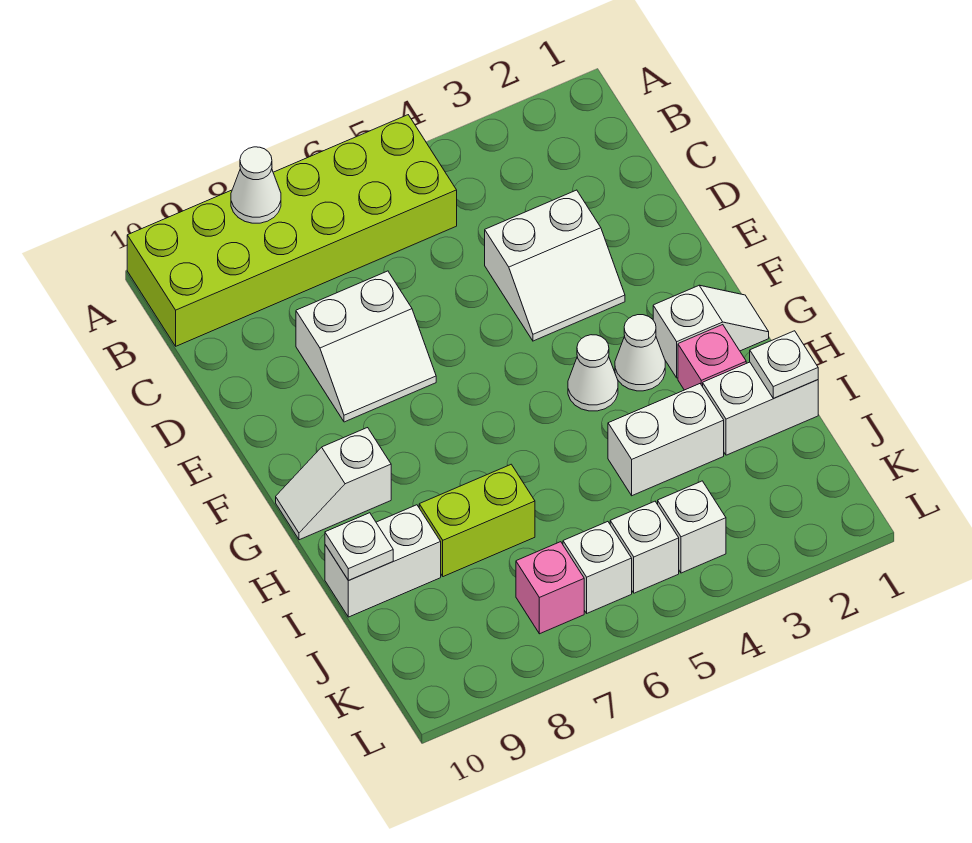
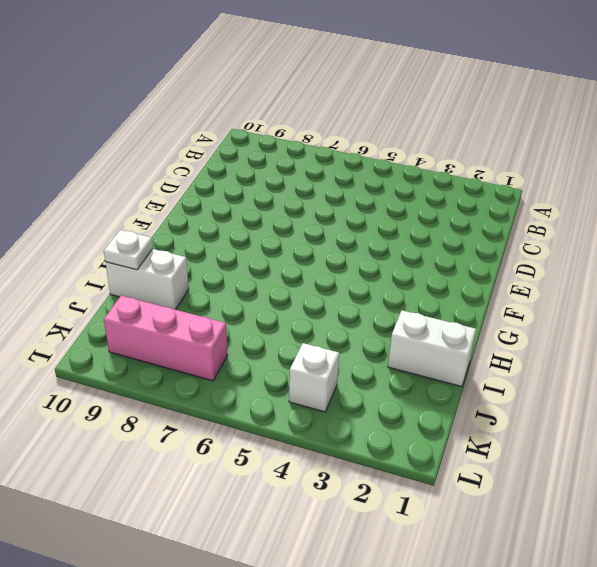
pink brick K7:K9 level 1 -> pink brick K7 level 1
none -> lime brick A5:B10 level 1
none -> white slope D3:E4 level 1 top D
none -> white slope D7:E8 level 1 top D

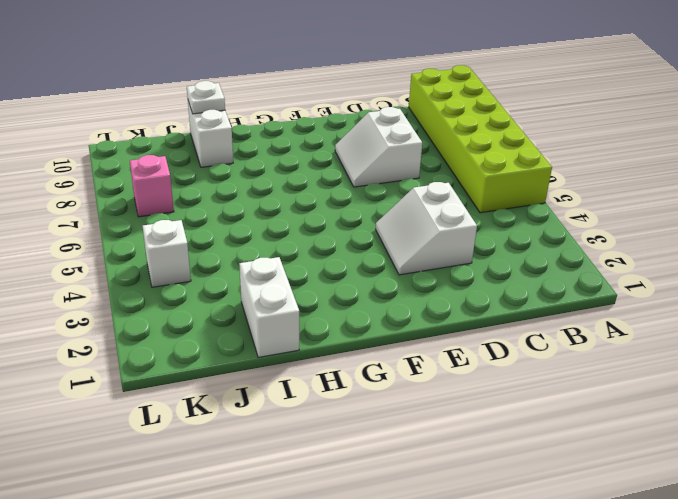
none -> white slope G1:G2 level 1 top 2
none -> white cone G3 level 1
none -> white cone G4 level 1

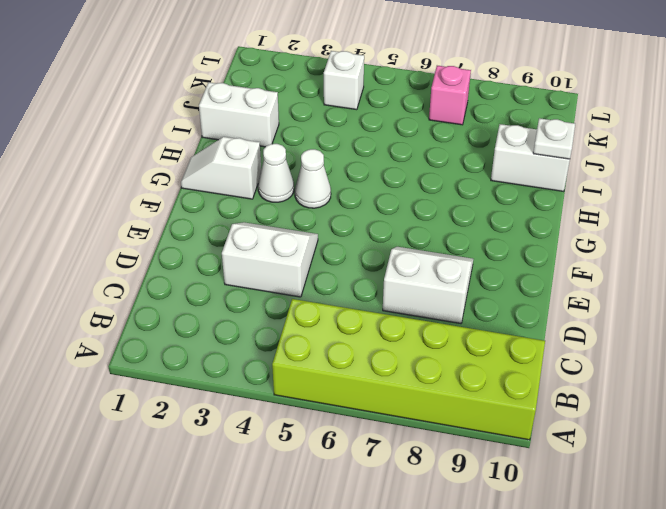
none -> white slope G9:G10 level 1 top 9
none -> pink brick H2 level 1
none -> white brick I3:I4 level 1

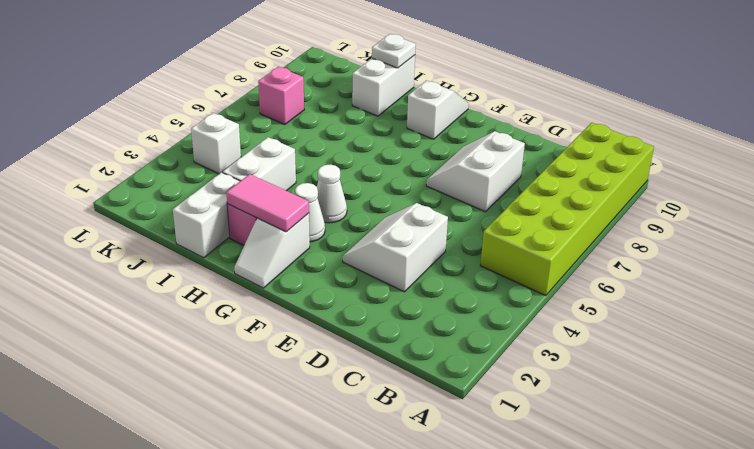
pink tile G2:H2 level 2 -> none
none -> lime brick I7:I8 level 1
none -> white brick K5 level 1
none -> white brick K6 level 1

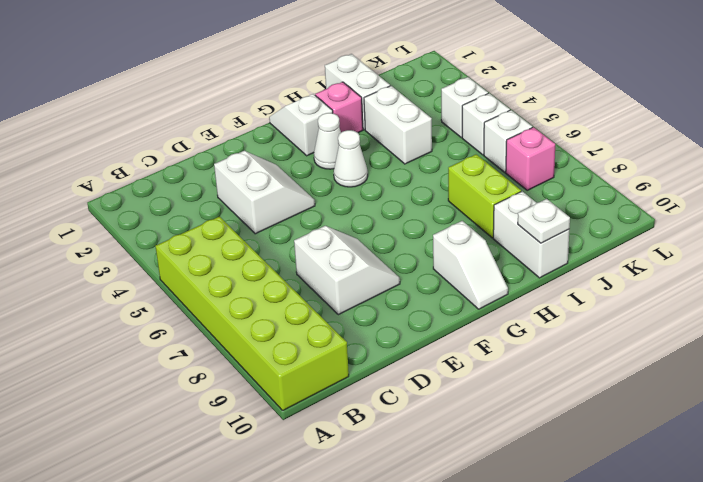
none -> white cone A8 level 2
none -> white plate I1 level 2

